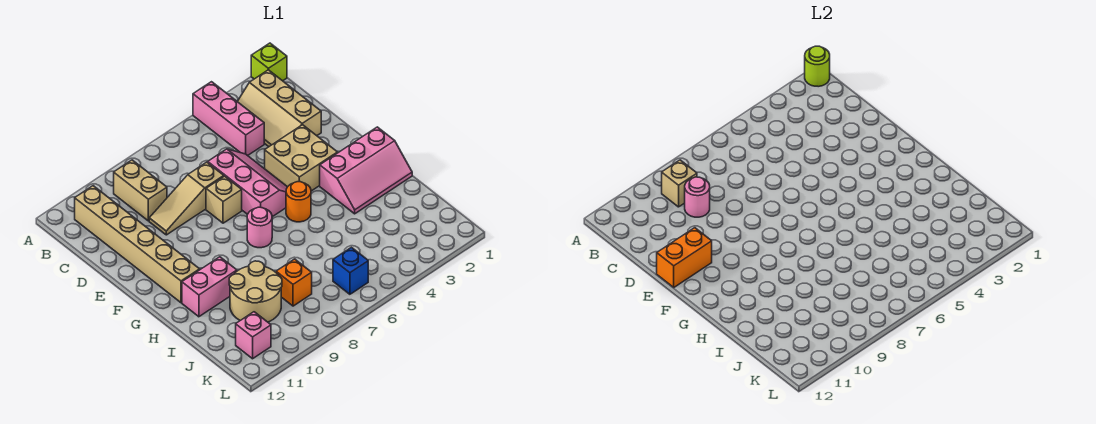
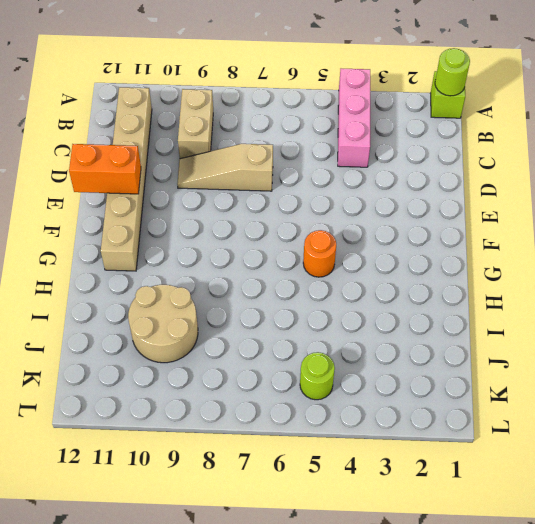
lime round brick K5 level 1 -> none
none -> tan slope B2:D3 level 1 top 2
none -> pink slope D5:F6 level 1 top 6
none -> tan brick E3:F4 level 1

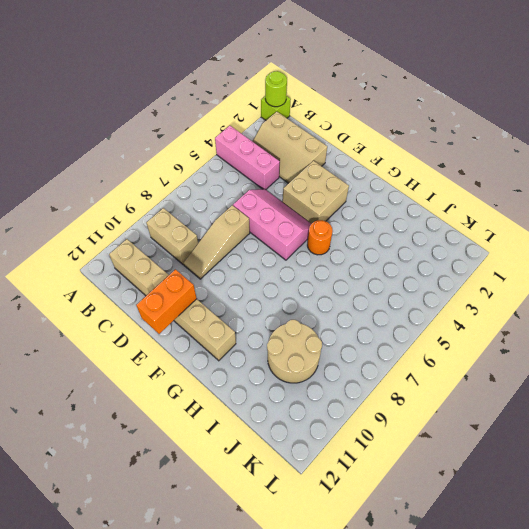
none -> tan brick E7 level 1
none -> pink slope G1:H3 level 1 top G
none -> pink round brick G7 level 1

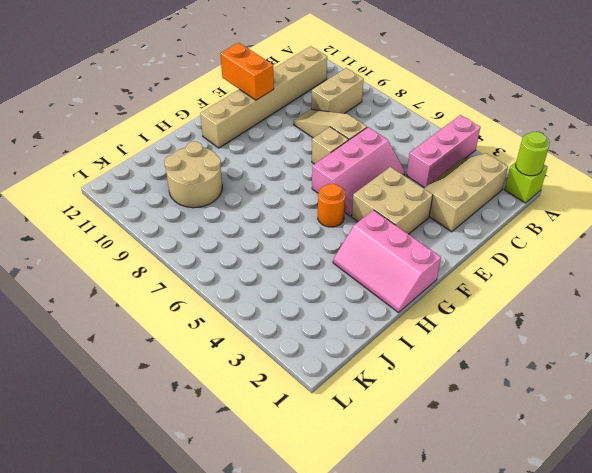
none -> pink round brick G7 level 1
none -> pink brick H10:H11 level 1
none -> orange brick J8 level 1

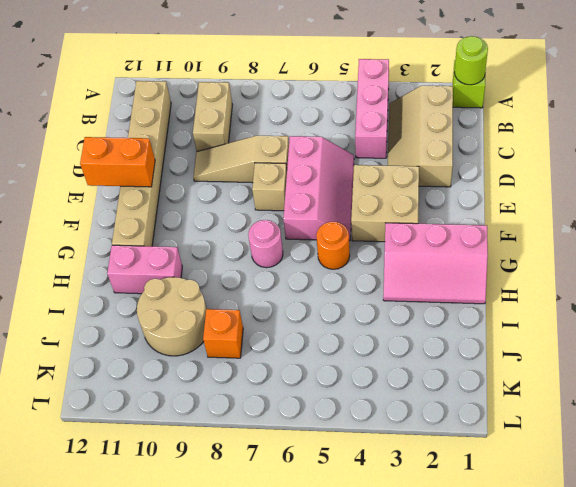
none -> blue brick K6 level 1
none -> pink brick K11 level 1
none -> tan brick B9 level 2

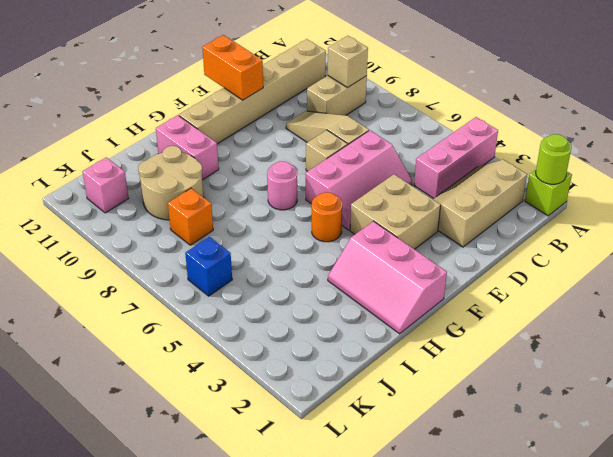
none -> pink round brick C9 level 2

